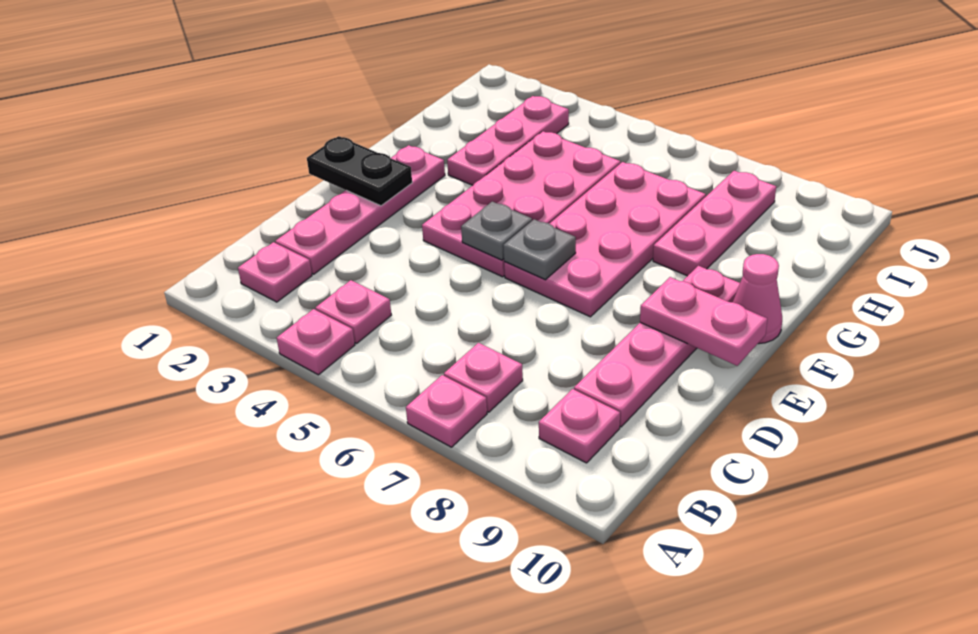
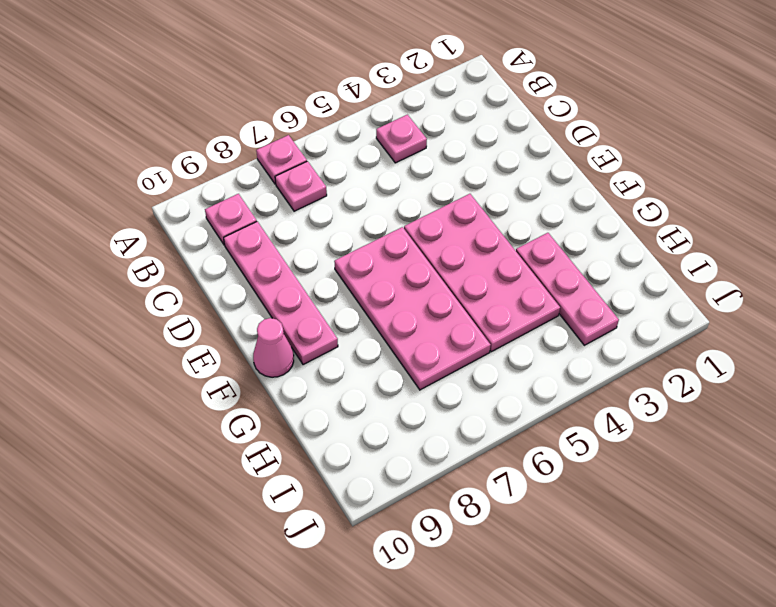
none -> pink plate A4 level 1
none -> pink plate B2 level 1
none -> pink plate C2:F2 level 1

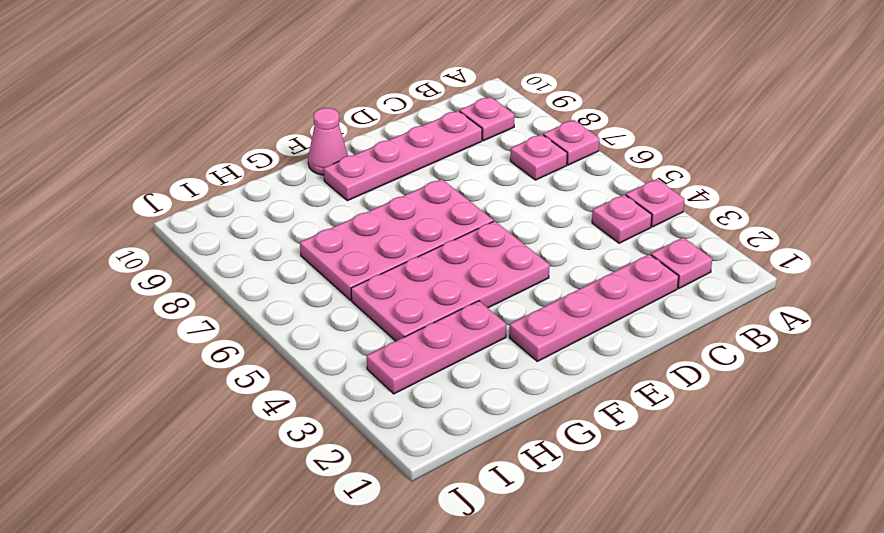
none -> pink plate G8:I8 level 1
none -> black plate E1:E2 level 2
none -> grey plate E5 level 2

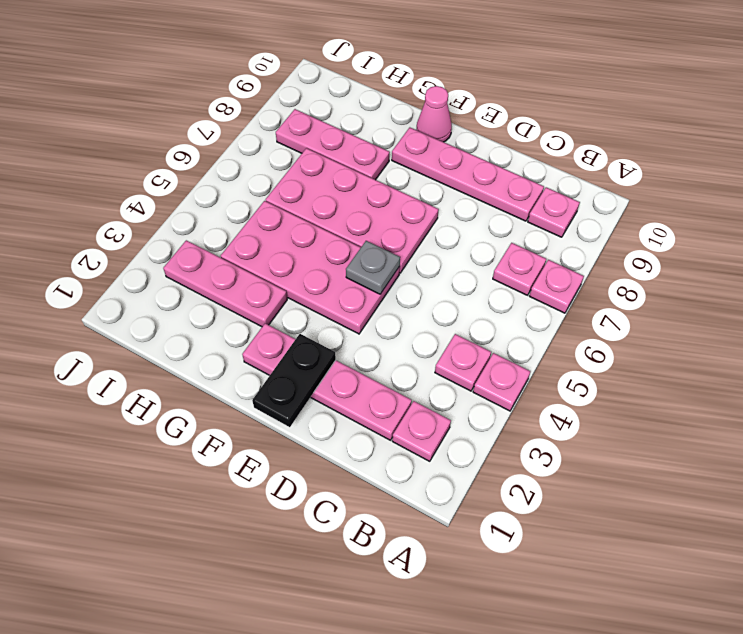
none -> grey plate E6 level 2
none -> pink plate E9:E10 level 2

